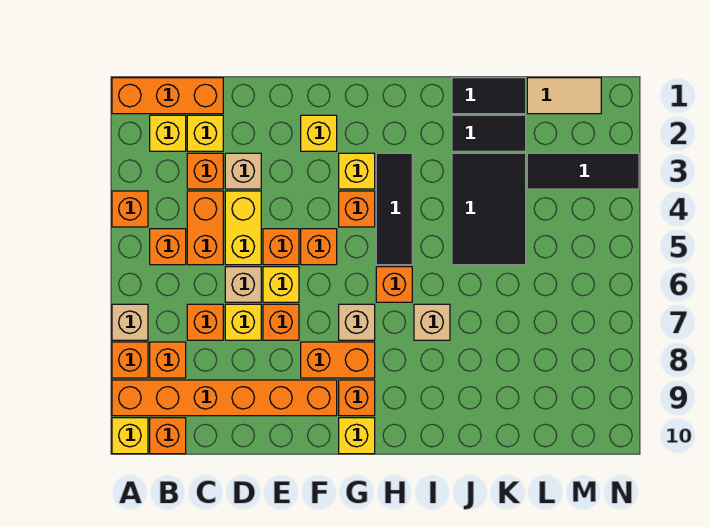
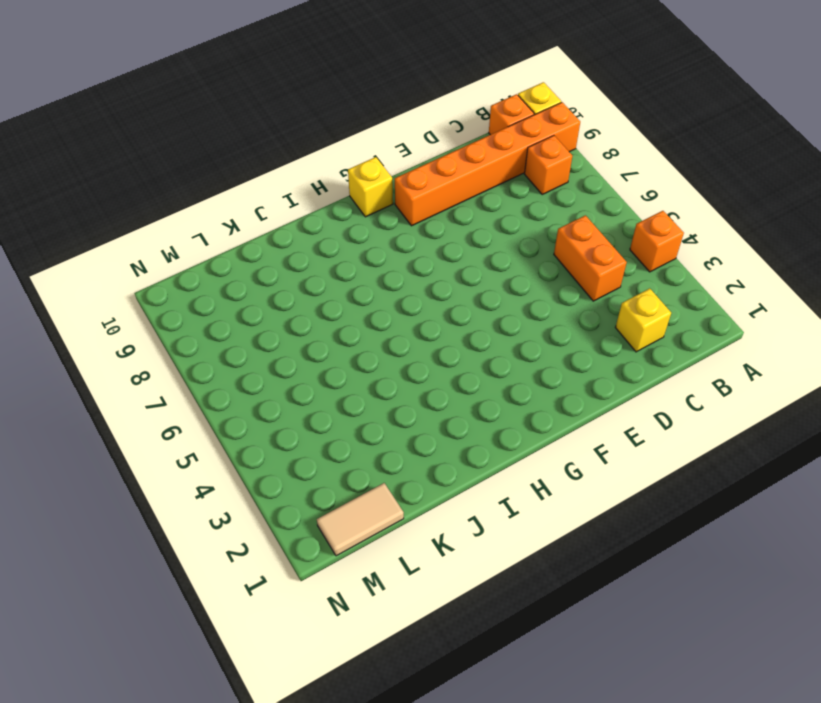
none -> orange brick A1:C1 level 1
none -> tan brick A7 level 1
none -> orange brick A8 level 1
none -> yellow brick B2 level 1

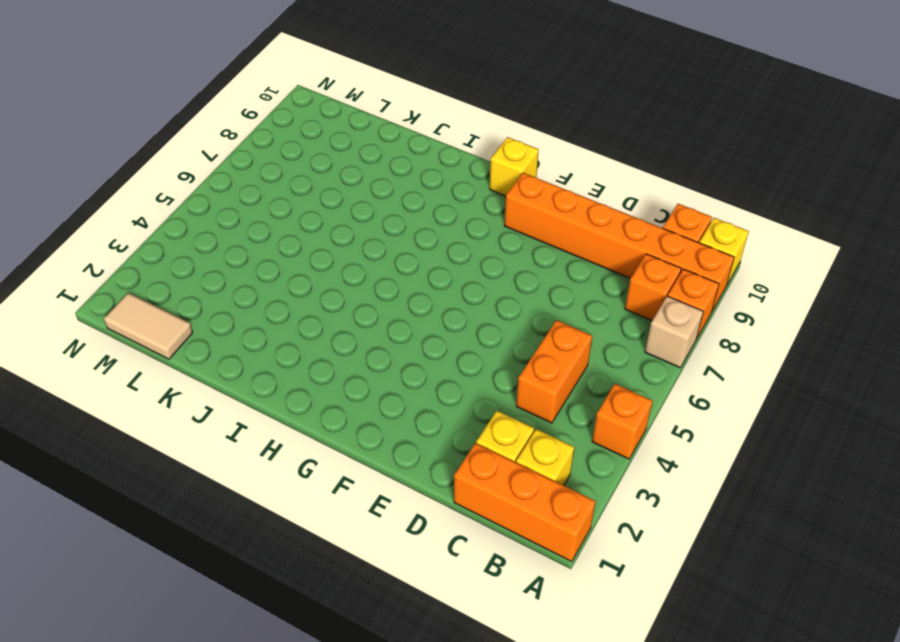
none -> orange brick B5 level 1
none -> orange brick C3 level 1
none -> orange brick C7 level 1
none -> tan brick D3 level 1

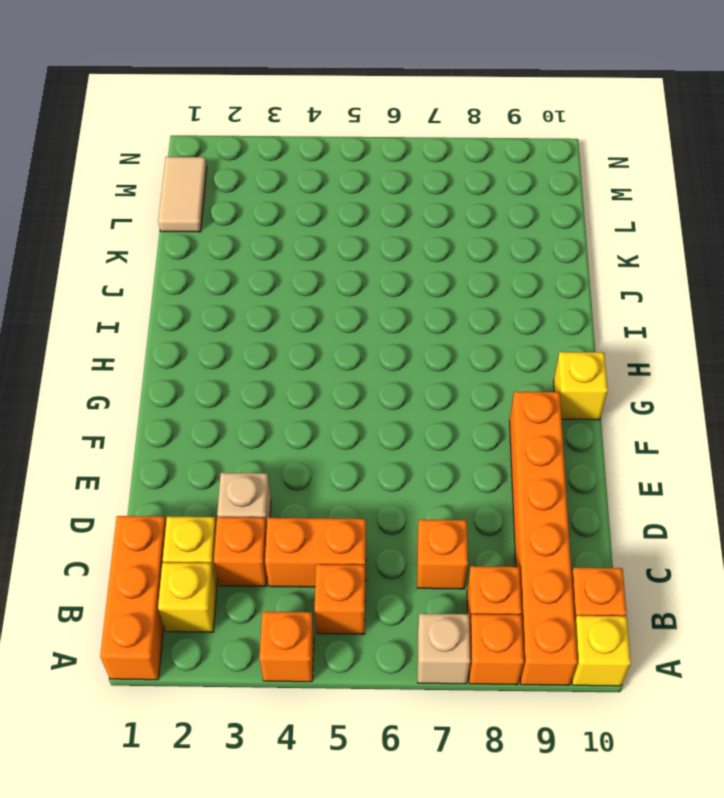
none -> yellow brick D4:D5 level 1
none -> tan brick D6 level 1
none -> yellow brick D7 level 1
none -> orange brick E5 level 1

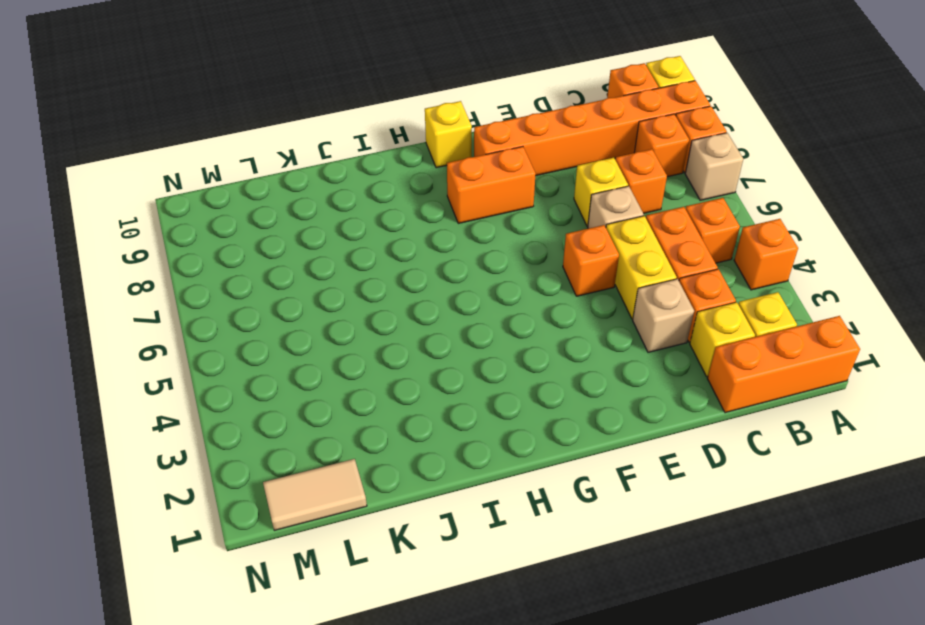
none -> yellow brick E6 level 1
none -> orange brick E7 level 1
none -> yellow brick F2 level 1
none -> orange brick F5 level 1

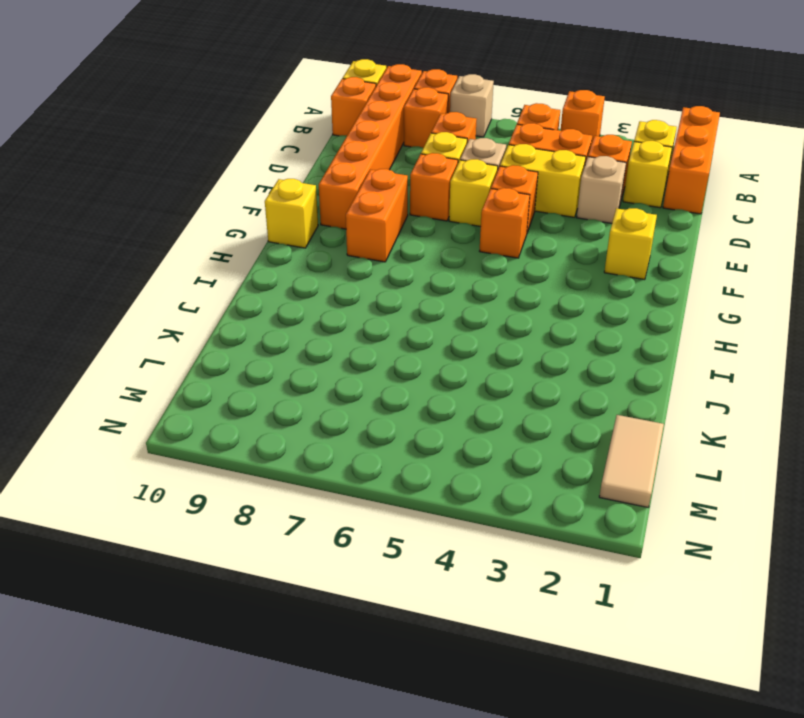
none -> yellow brick G3 level 1
none -> orange brick G4 level 1
none -> tan brick G7 level 1
none -> orange brick G9 level 1

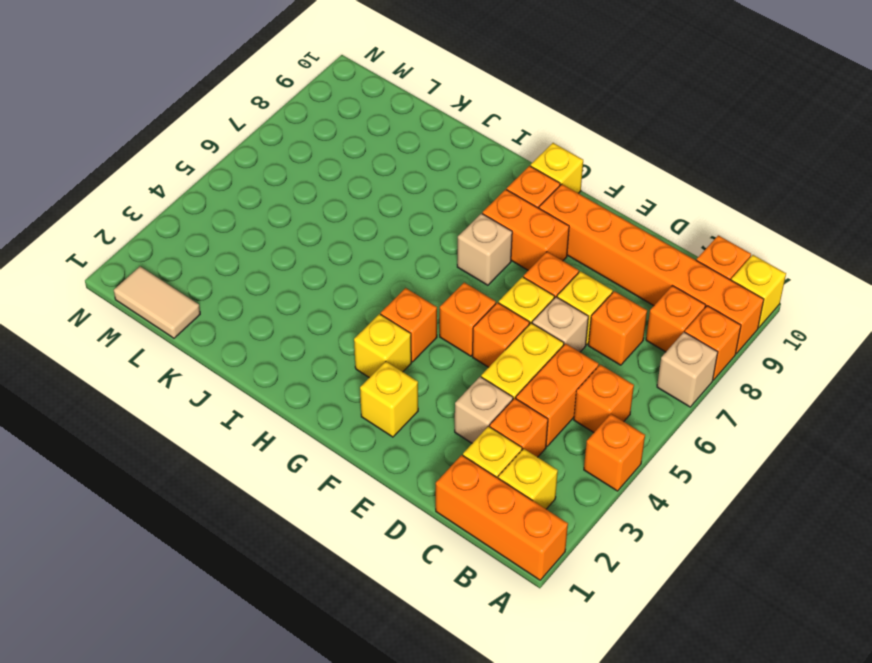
none -> black tile H3:H5 level 1
none -> orange brick H6 level 1
none -> tan brick I7 level 1
none -> black tile J1:K1 level 1

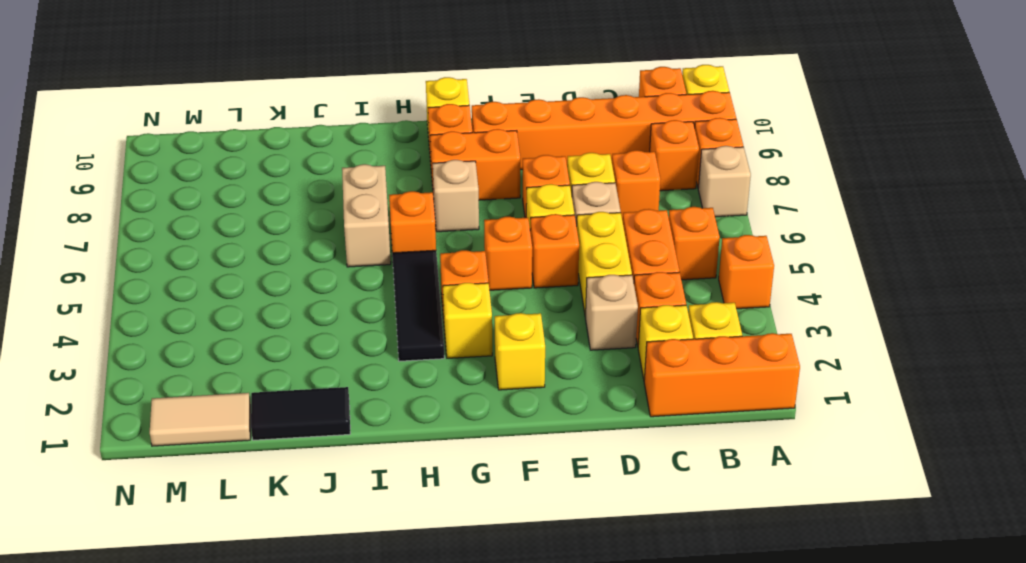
tan brick I6:I7 level 1 -> tan brick I7 level 1
none -> black tile J2:K2 level 1
none -> black tile J3:K5 level 1
none -> black tile L3:N3 level 1

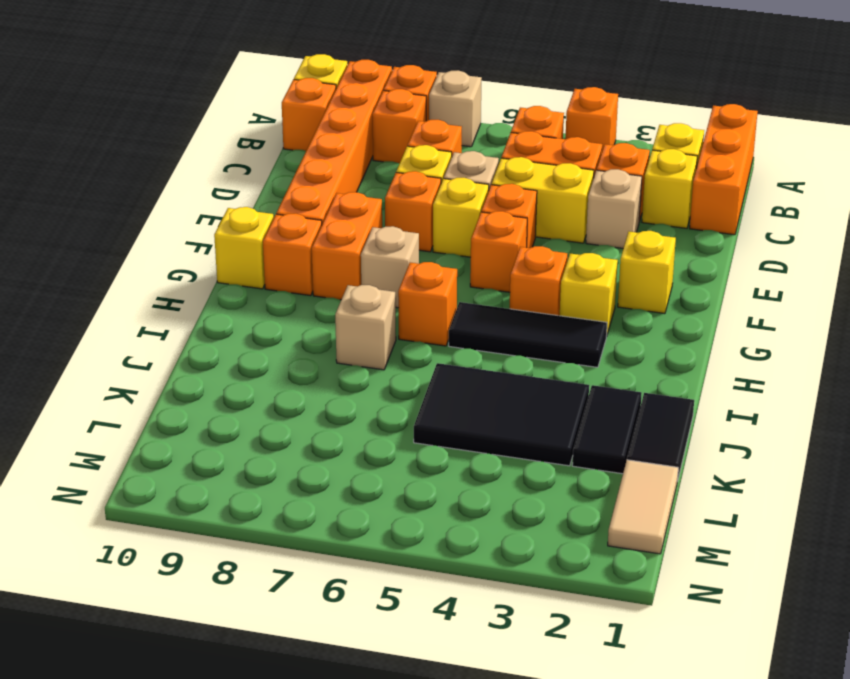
none -> black tile L3:N3 level 1

